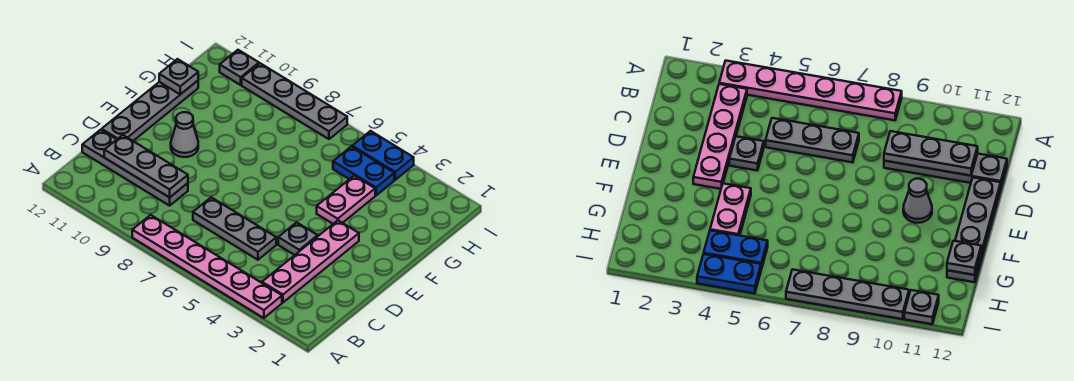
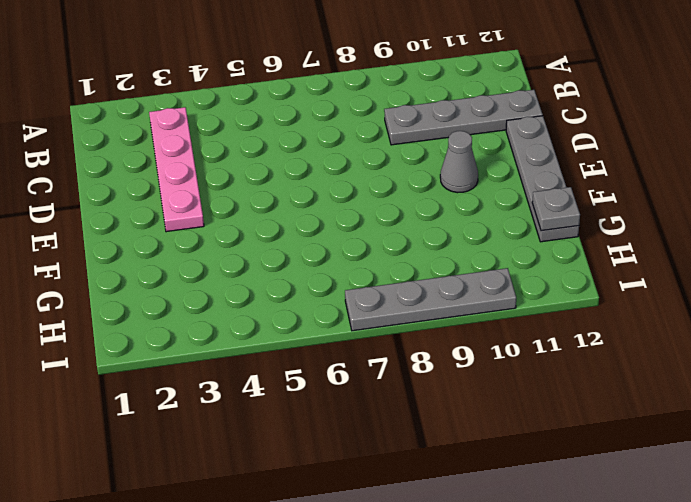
none -> pink plate A3:A8 level 1
none -> grey plate C5:C7 level 1
none -> grey plate D4 level 1

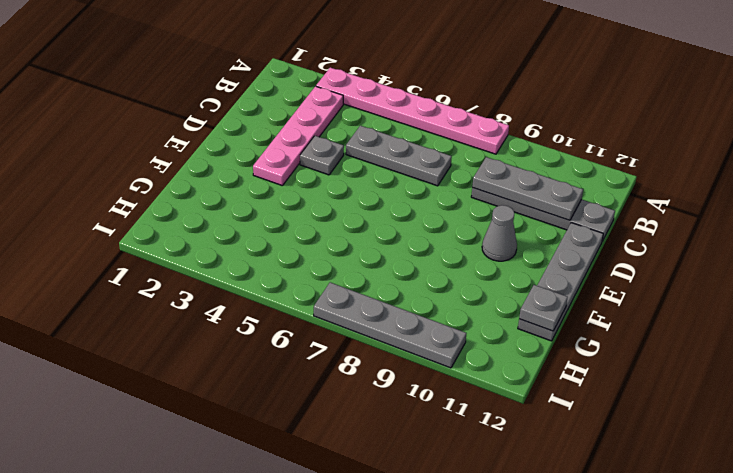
none -> pink plate F4:G4 level 1
none -> blue plate H4:H5 level 1
none -> blue plate I4:I5 level 1

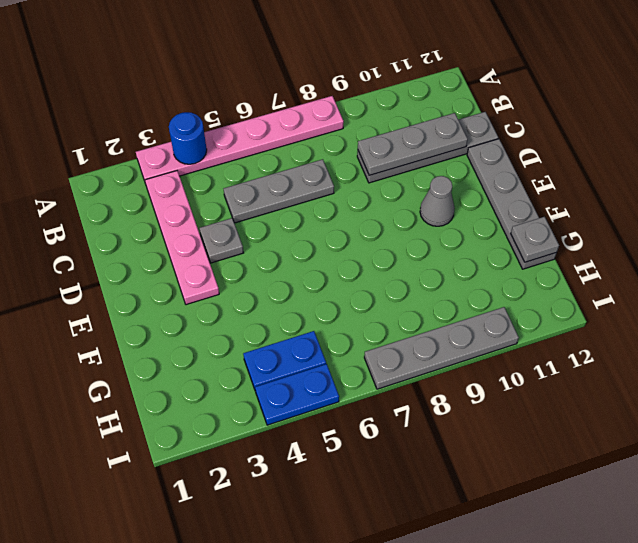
blue round brick A4 level 2 -> none
none -> pink plate F4:G4 level 1
none -> grey plate I11 level 1

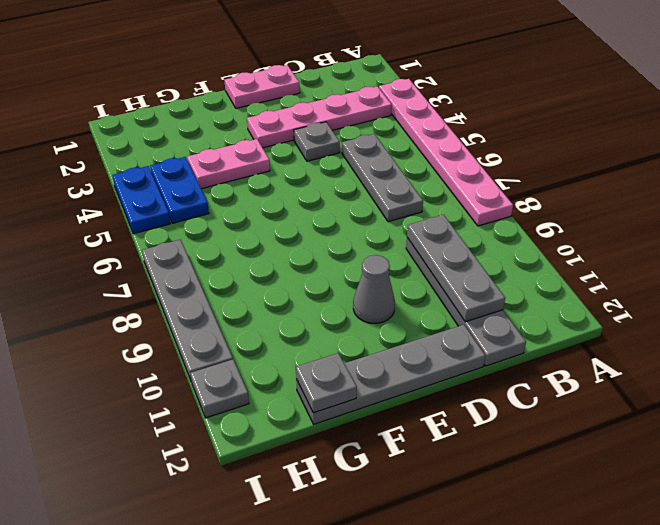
pink plate D1:E1 level 1 -> none

